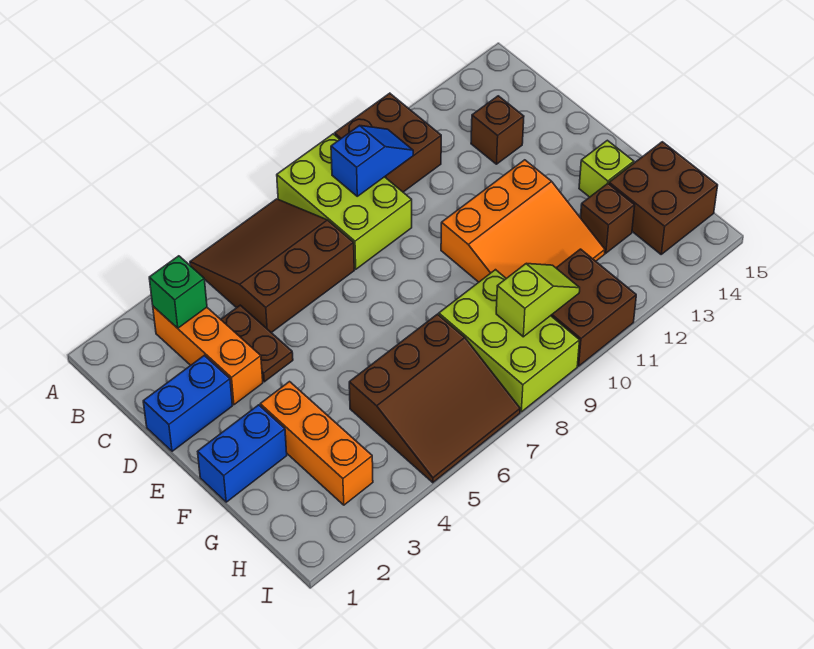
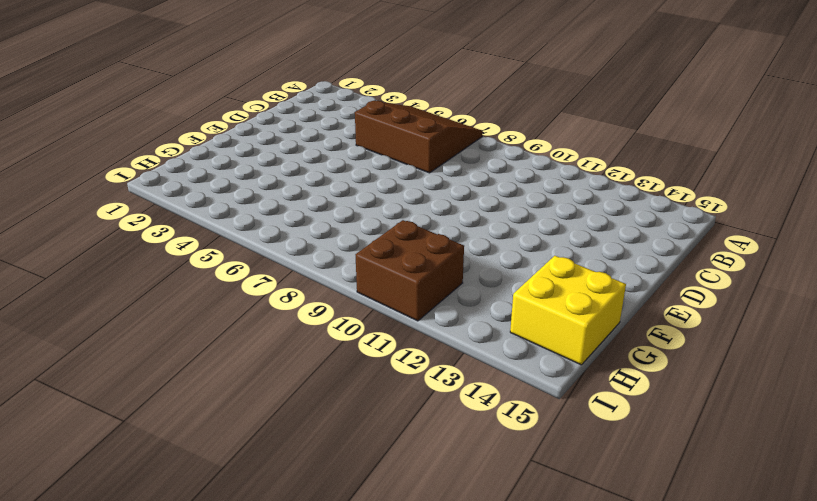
yellow brick G14:H15 level 1 -> brown brick G14:H15 level 1
none -> lime brick A8:C9 level 1
none -> brown brick A10:B11 level 1
none -> orange brick B3:D3 level 1

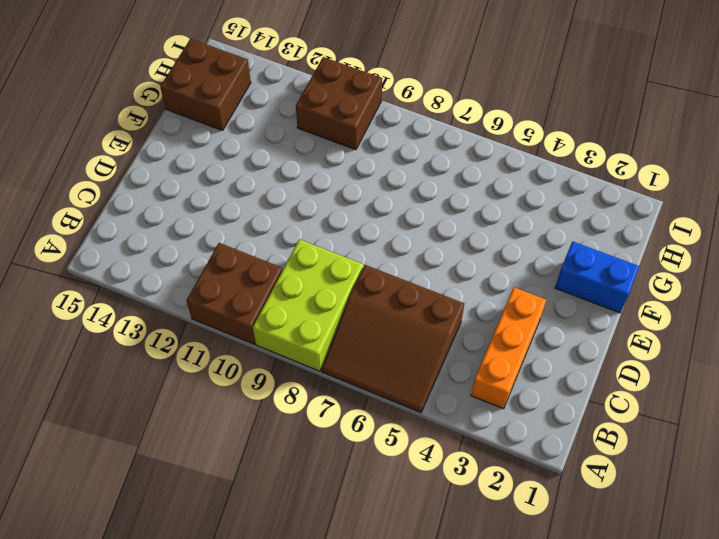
none -> brown plate C4:D4 level 1
none -> brown brick C13 level 1
none -> blue brick D1:D2 level 1

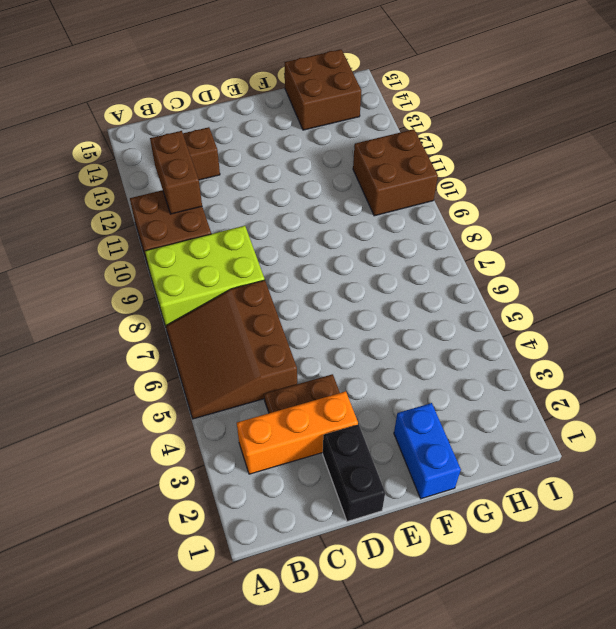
brown brick B11:B12 level 2 -> none
black brick D1:D2 level 1 -> blue brick D1:D2 level 1
none -> orange slope E10:G12 level 1 top E
none -> orange brick F3:H3 level 1
none -> lime brick F14 level 1

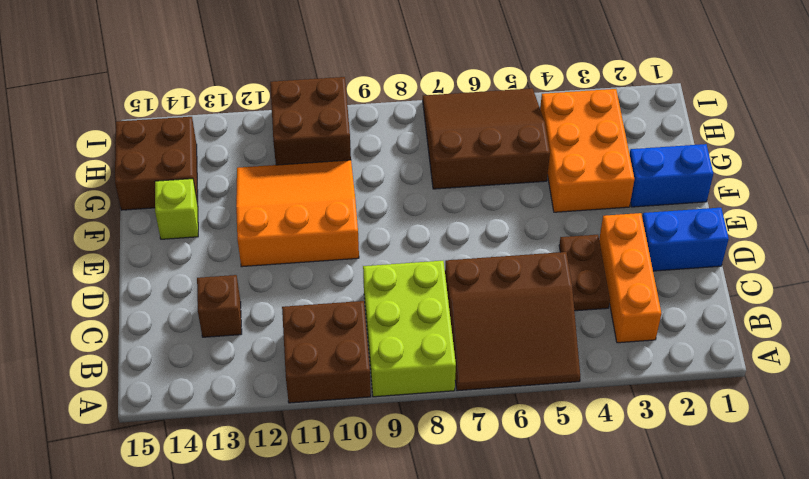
orange brick F3:H4 level 1 -> orange brick F3:H3 level 1
none -> lime brick G8:I9 level 1
none -> brown brick G13 level 1
none -> green brick B3 level 2

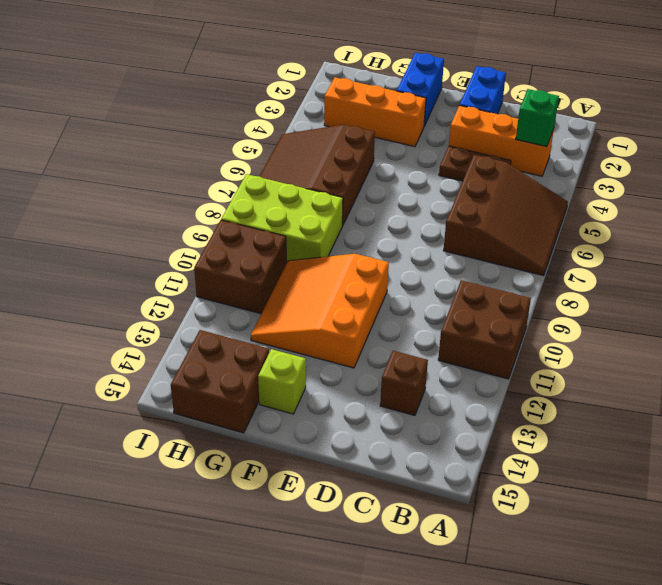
none -> lime brick A8:C9 level 1
none -> brown brick G13 level 1
none -> blue slope B9:B10 level 2 top 9

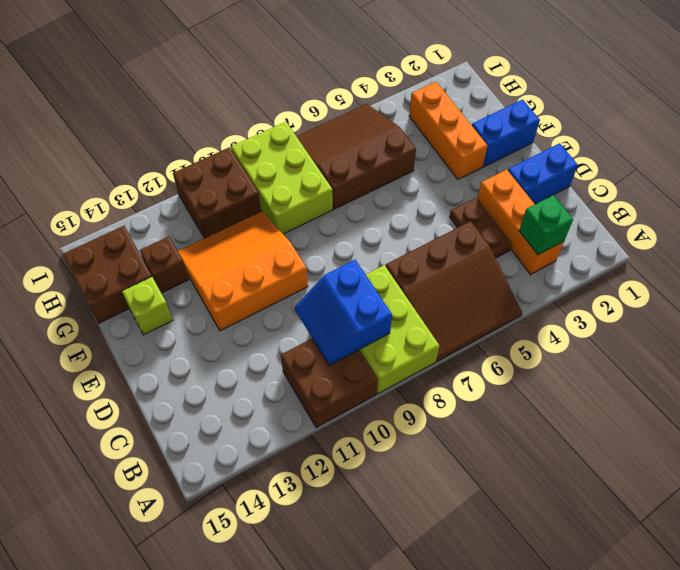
blue slope B9:C10 level 2 top 9 -> blue slope B9:B10 level 2 top 9
none -> brown brick C13 level 1
none -> lime slope H9:H10 level 2 top 9

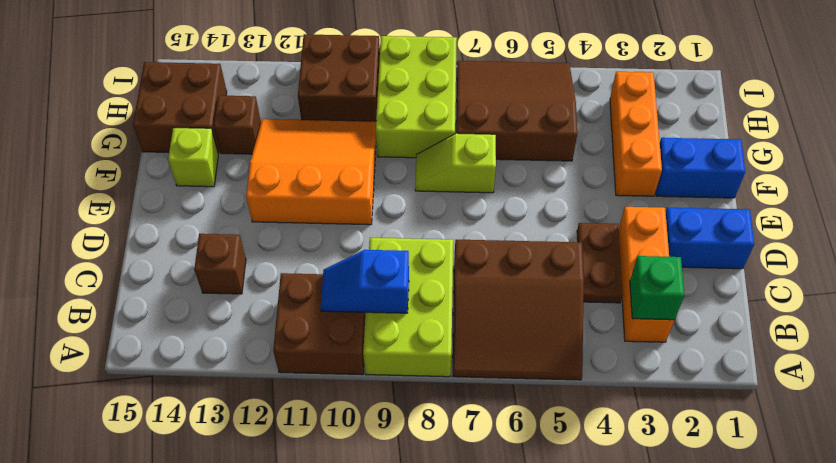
lime slope F7:F8 level 1 top 7 -> lime slope H9:H10 level 2 top 9

